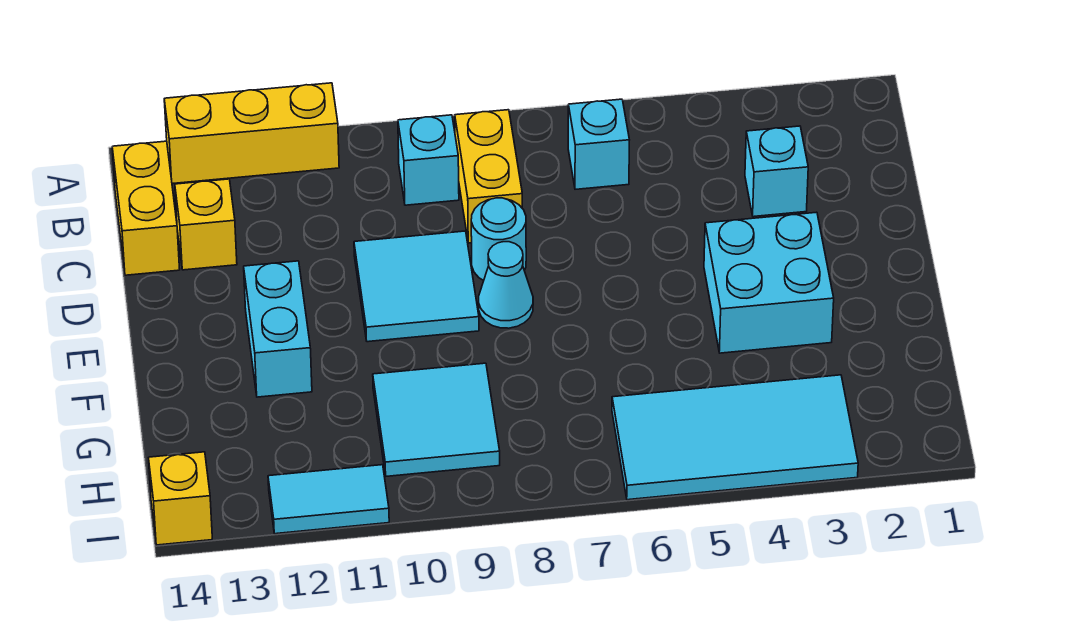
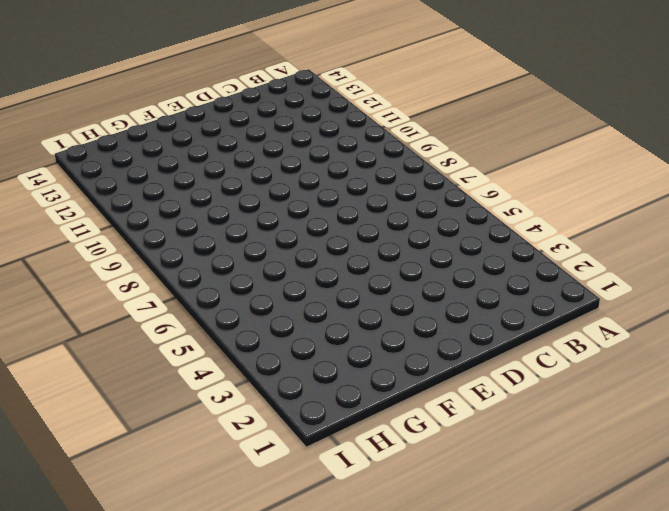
none -> yellow brick A11:A13 level 1
none -> cyan brick B6 level 1
none -> yellow brick B8:C8 level 1

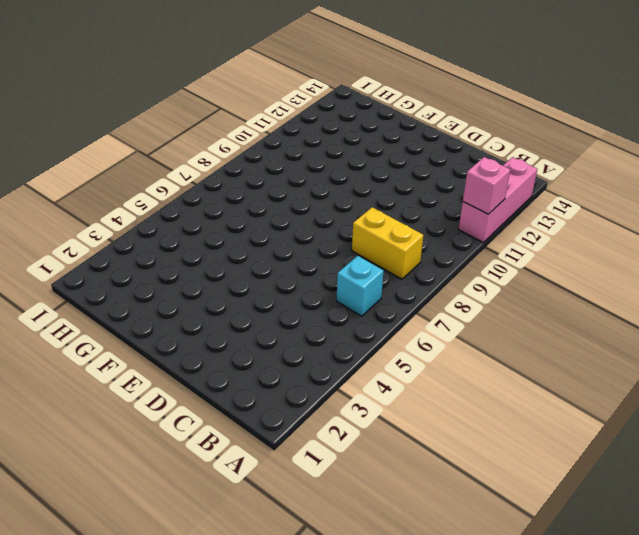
pink brick A11:A13 level 1 -> yellow brick A11:A13 level 1
pink brick A11 level 2 -> none
none -> cyan brick B9 level 1
none -> yellow brick B14:C14 level 1
none -> cyan brick C3 level 1

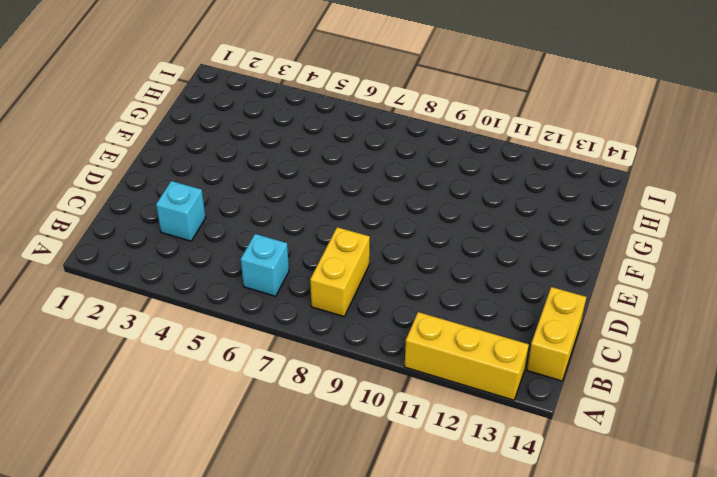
none -> cyan brick B9 level 1
none -> yellow brick C13 level 1
none -> cyan round brick D8 level 1

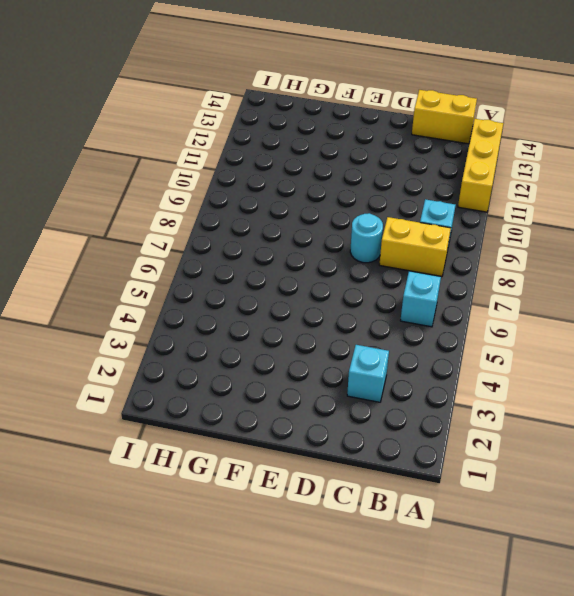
none -> yellow brick C13 level 1
none -> cyan tile D9:E10 level 1
none -> cyan brick E3:F4 level 1

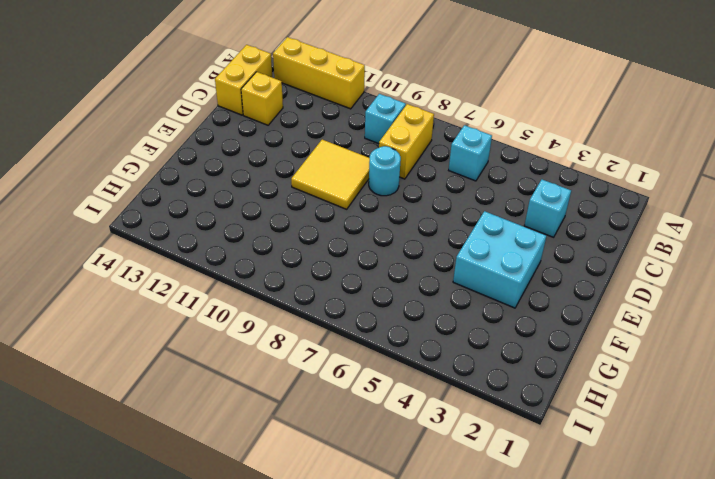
yellow tile D9:E10 level 1 -> cyan tile D9:E10 level 1
none -> cyan cone E8 level 1
none -> cyan brick E12:F12 level 1
none -> cyan tile G9:H10 level 1

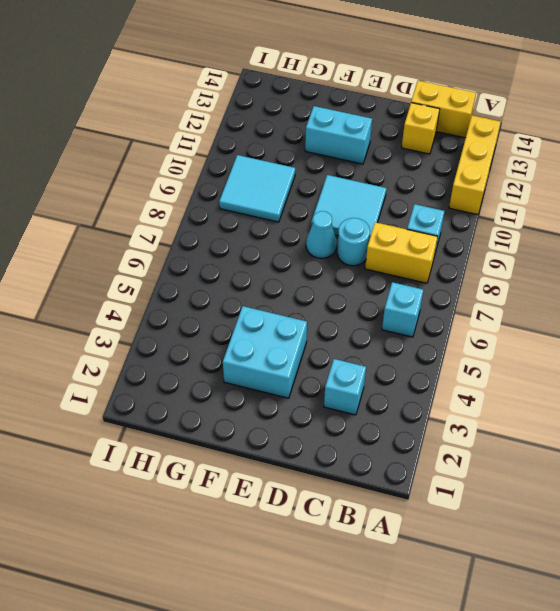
none -> cyan tile H3:I6 level 1
none -> cyan tile I11:I12 level 1
none -> yellow brick I14 level 1

